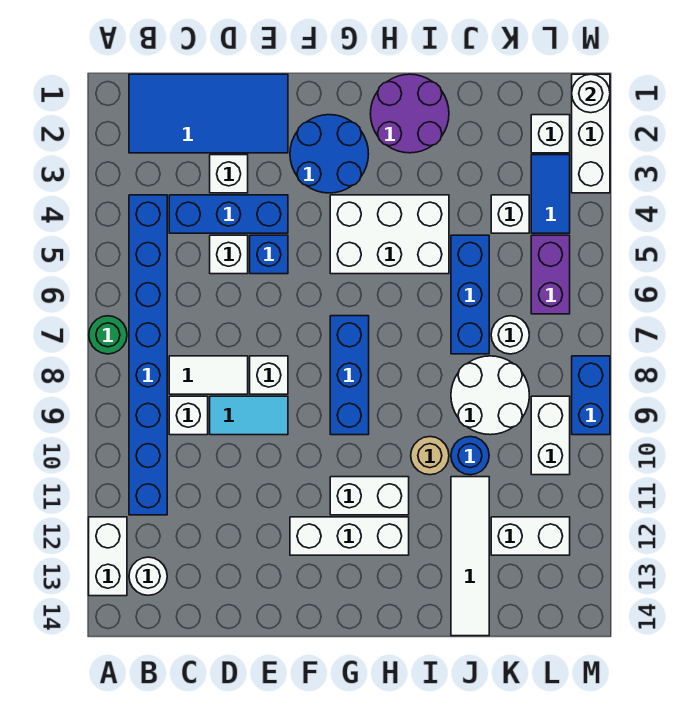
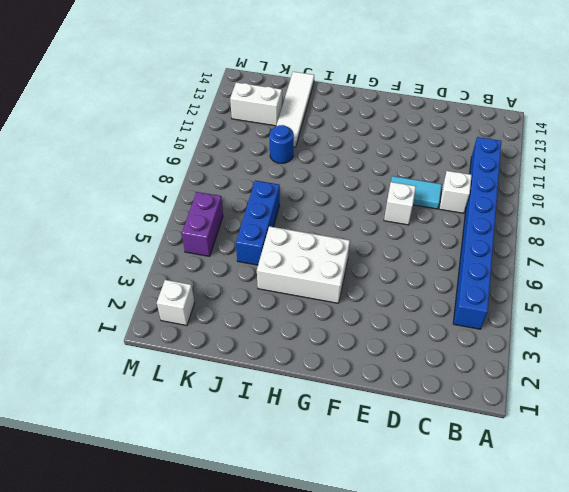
none -> green round brick A7 level 1
none -> white brick A12:A13 level 1
none -> blue tile B1:E2 level 1
none -> white round brick B13 level 1

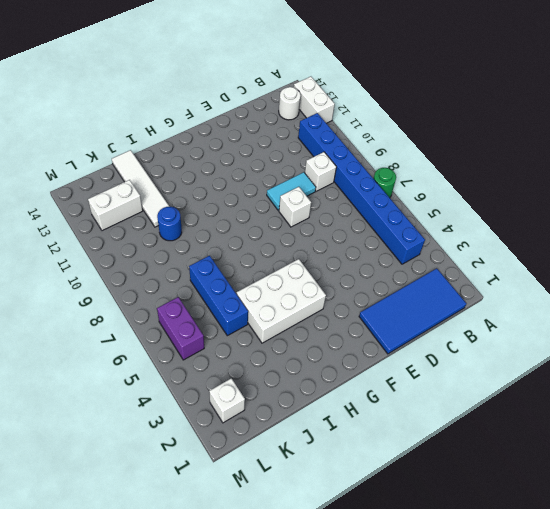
none -> blue brick C4:E4 level 1
none -> white tile C8:D8 level 1
none -> white brick D3 level 1
none -> white brick D5 level 1

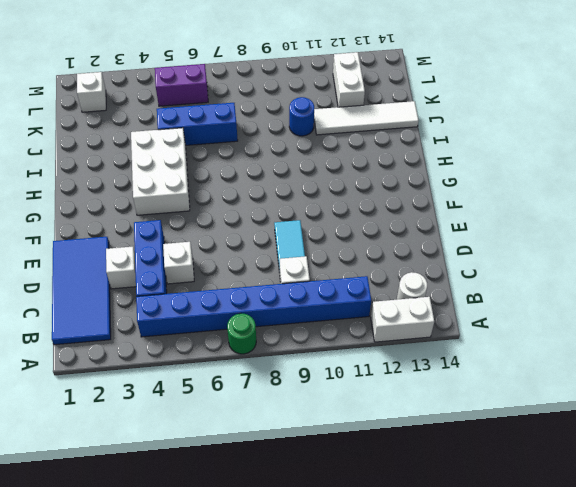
none -> white tile C8:D8 level 1
none -> blue brick E5 level 1
none -> white brick E8 level 1
none -> blue round brick F2:G3 level 1

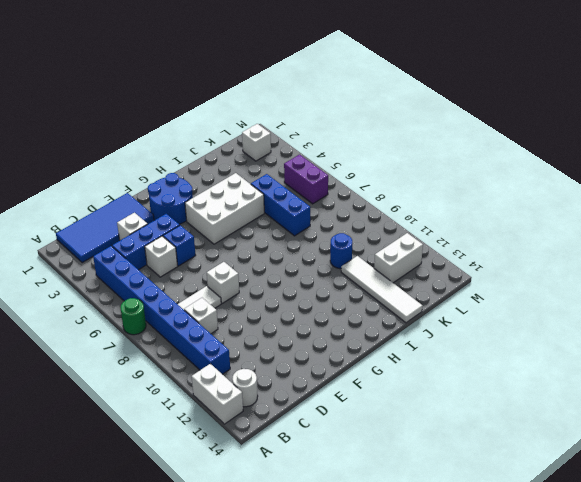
none -> cyan tile D9:E9 level 1
none -> white brick F12:H12 level 1
none -> blue brick G7:G9 level 1
none -> white brick G11:H11 level 1

